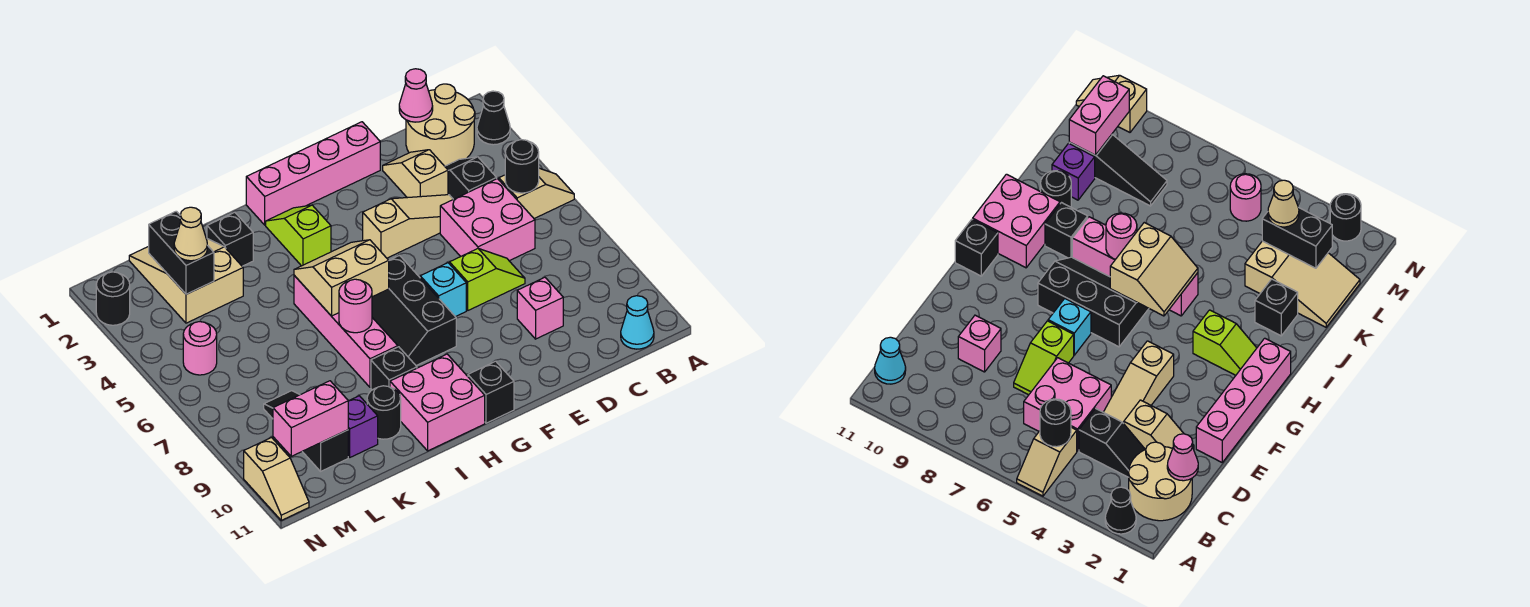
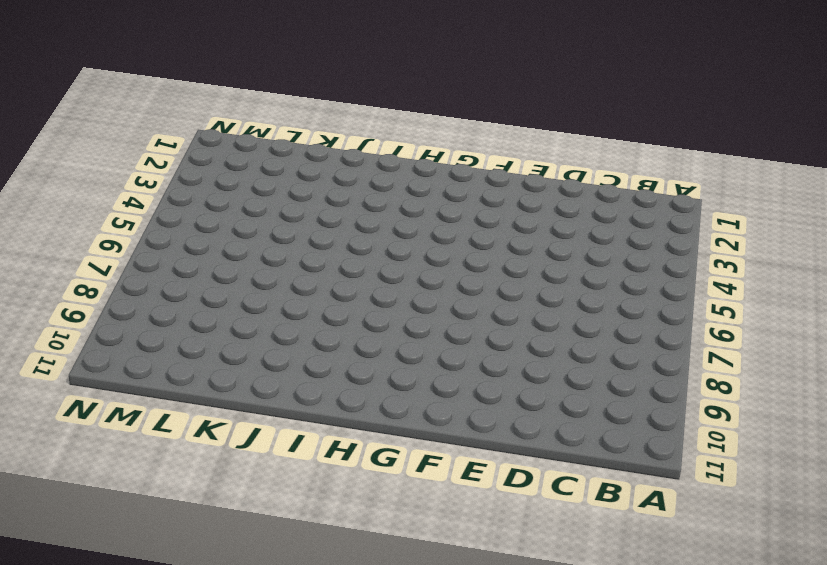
none -> black cone A2 level 1
none -> tan slope A5:B5 level 1 top B
none -> tan round brick B1:C2 level 1
none -> cyan cone B11 level 1

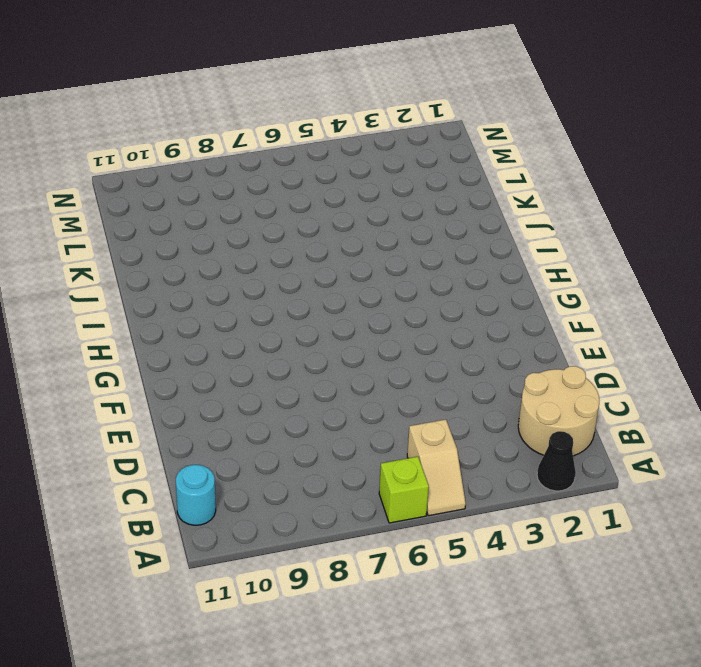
lime brick A6 level 1 -> none
cyan round brick B11 level 1 -> cyan cone B11 level 1
none -> black slope C3:C4 level 1 top 4
none -> pink brick C5:D6 level 1
none -> tan slope D2:D3 level 1 top 3
none -> tan slope D4:F4 level 1 top F

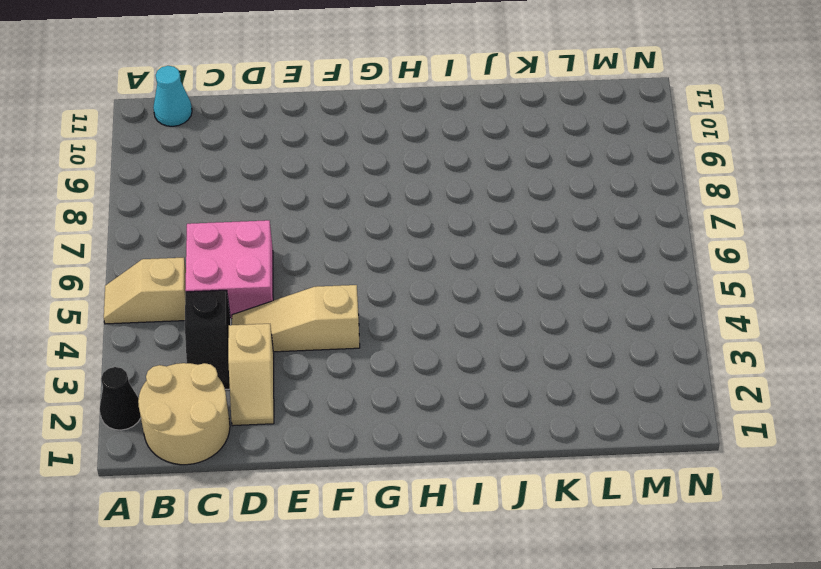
none -> lime slope D7:E7 level 1 top E
none -> pink brick D9 level 1
none -> pink brick E1:H1 level 1
none -> cyan brick F7 level 1

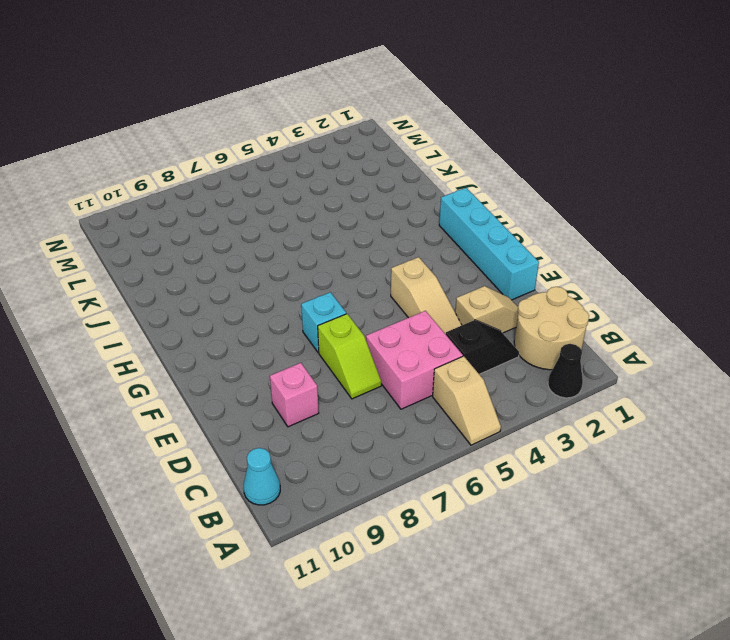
cyan brick E1:H1 level 1 -> pink brick E1:H1 level 1
none -> black slope G6:H8 level 1 top G
none -> black brick G11 level 1
none -> lime slope H2:H3 level 1 top 3
none -> pink brick H10:I11 level 1

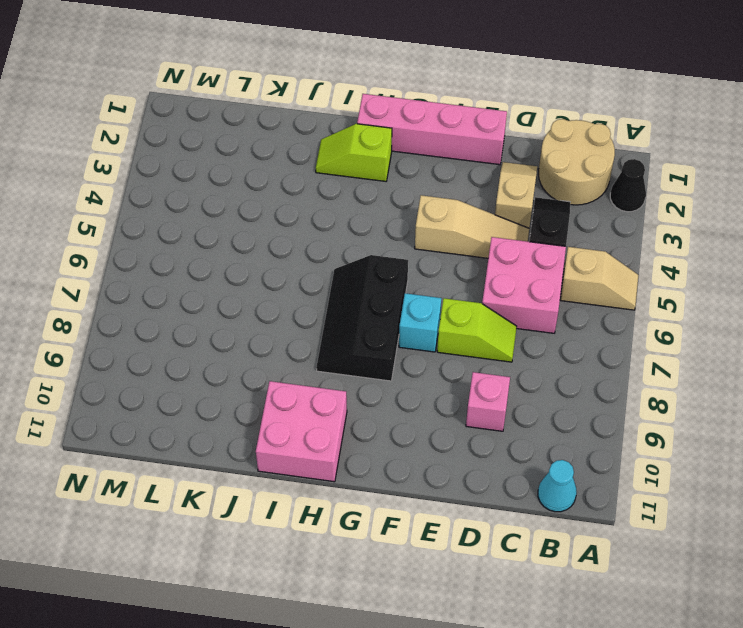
lime slope H2:I2 level 1 top H -> lime slope H2:H3 level 1 top 3
none -> black brick G11 level 1
none -> pink brick I5:I8 level 1
none -> black brick I9 level 1
none -> black brick J2 level 1

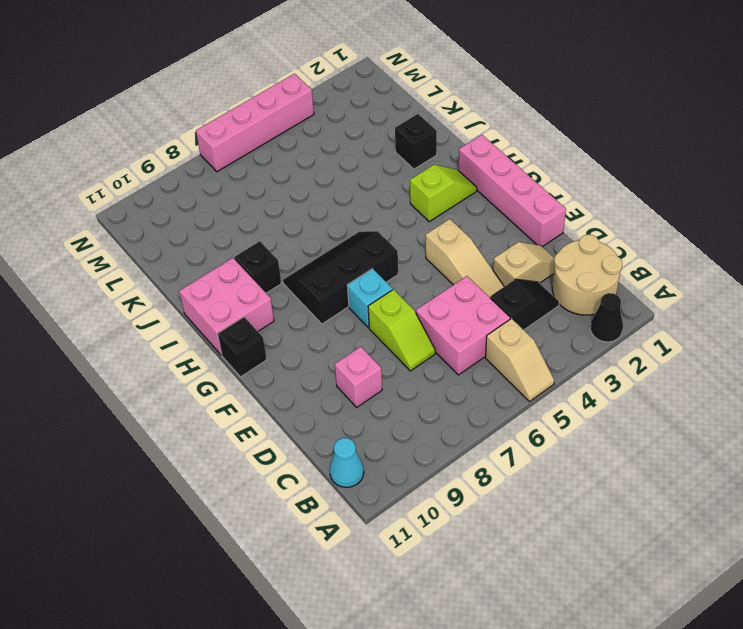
pink brick N4:N7 level 1 -> pink brick I5:I8 level 1
none -> black round brick J10 level 1
none -> tan slope K1:L3 level 1 top 3
none -> purple brick K10 level 1
none -> black slope L8:L10 level 1 top 10

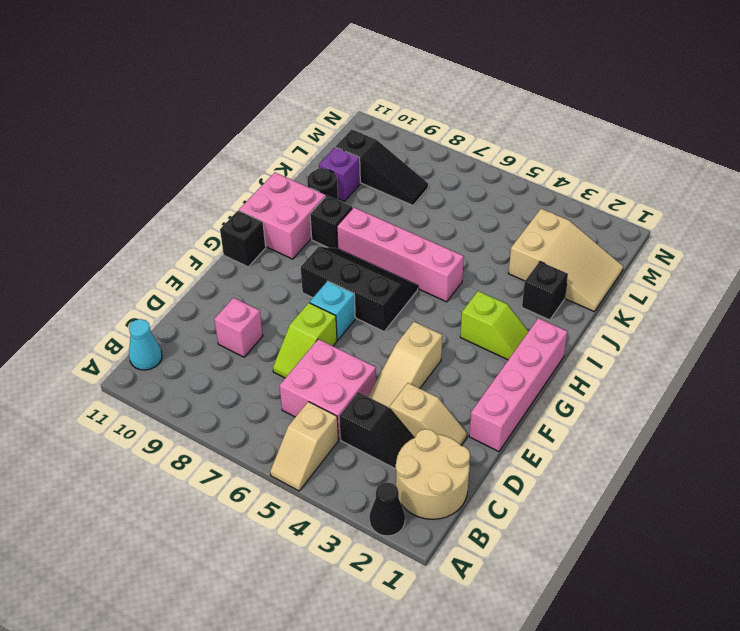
none -> pink round brick M5 level 1
none -> black round brick N2 level 1
none -> tan slope N10:N11 level 1 top 10
none -> black round brick B5 level 2

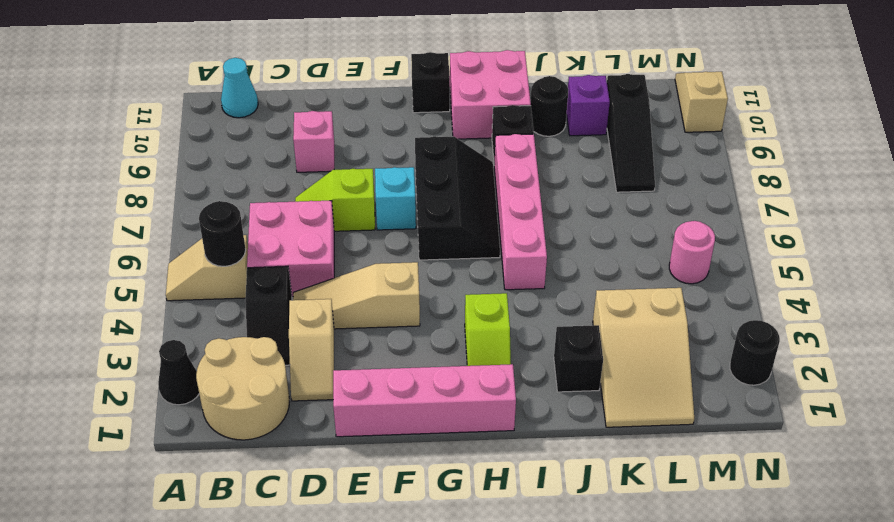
none -> pink cone C1 level 2
none -> tan slope H5:I6 level 2 top 6
none -> pink round brick I7 level 2
none -> black brick L2:L3 level 2

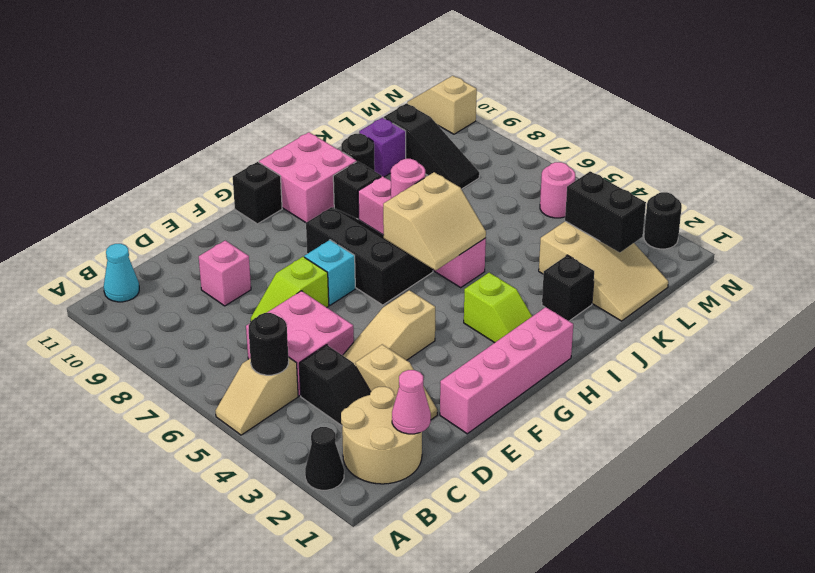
none -> pink brick L10:M10 level 2
none -> tan cone L3 level 3

